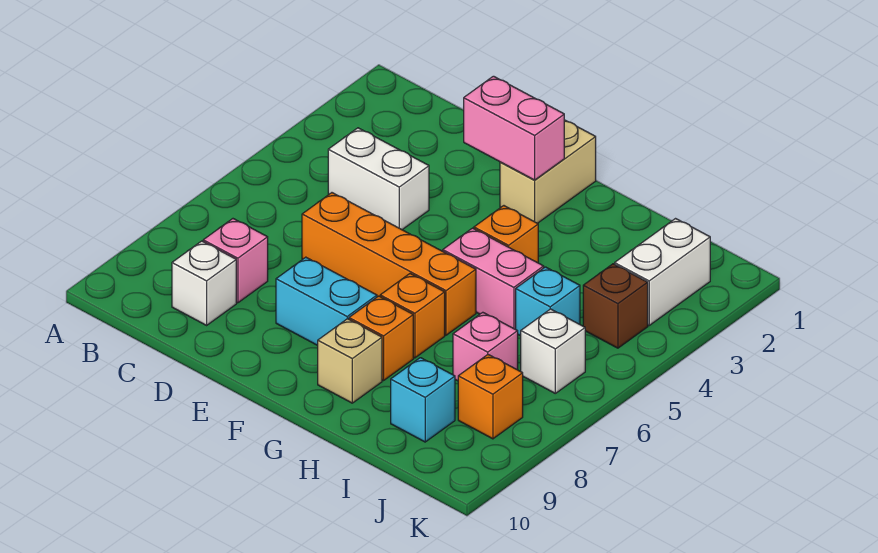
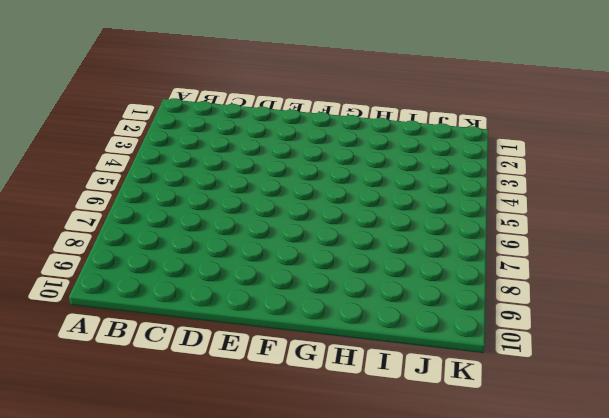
none -> white brick C4:D4 level 1
none -> pink brick C8 level 1
none -> white brick C9 level 1

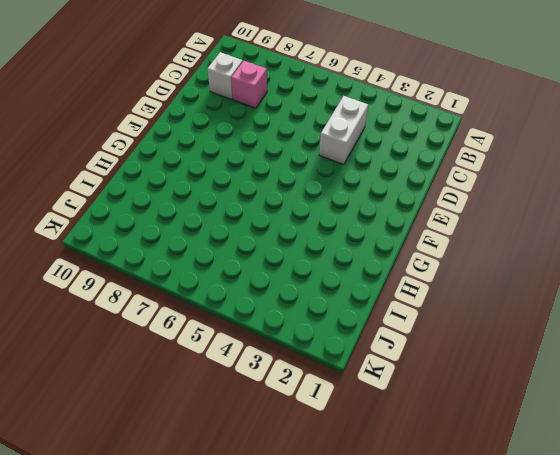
none -> orange brick D6:G6 level 1
none -> cyan brick E8:F8 level 1
none -> tan brick F1:F2 level 1

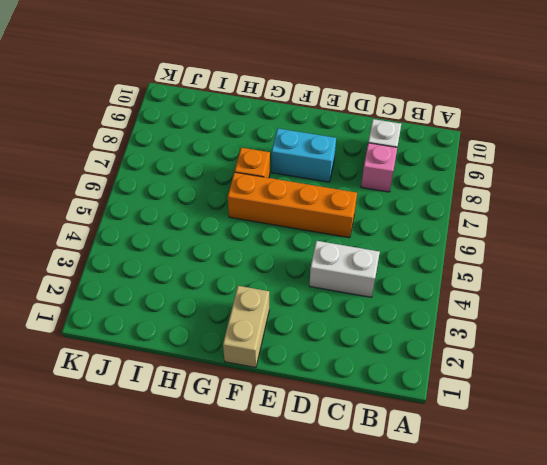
none -> orange brick G4 level 1
none -> pink brick G5:H5 level 1
none -> orange brick G8 level 1

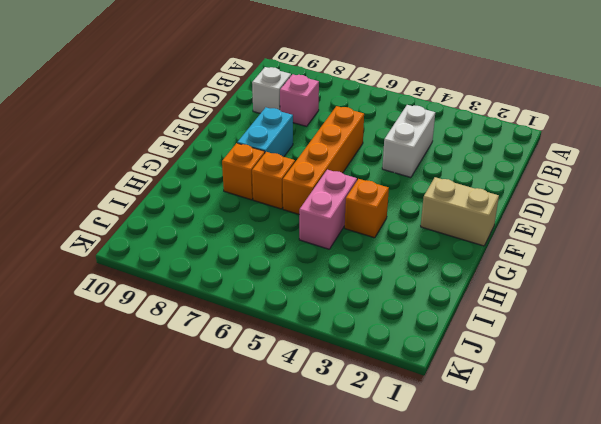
none -> tan brick G9 level 1
none -> cyan brick I5 level 1
none -> pink brick I7 level 1

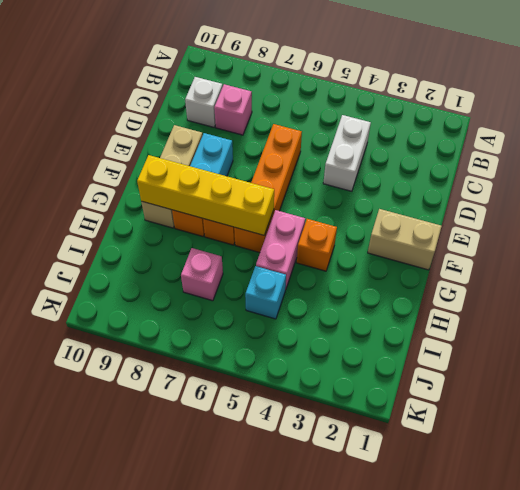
tan brick E9:G9 level 1 -> tan brick G9 level 1
yellow brick G6:G9 level 2 -> none
none -> cyan brick I9 level 1
none -> white brick J2:J3 level 1
none -> brown brick J4 level 1

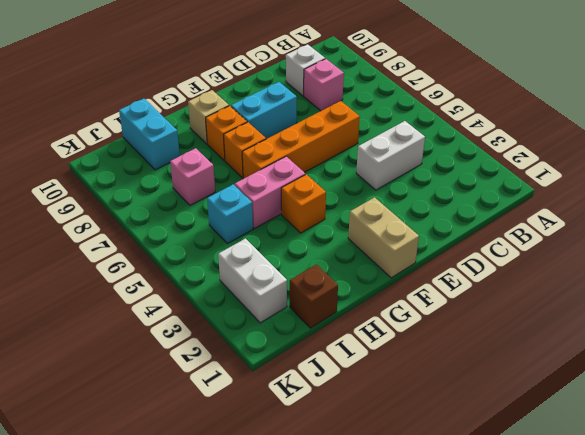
brown brick I1 level 1 -> brown brick J4 level 1
cyan brick I9:I10 level 1 -> cyan brick I9 level 1
none -> white brick J6 level 1
none -> orange brick J8 level 1
none -> pink brick E2:F2 level 2

